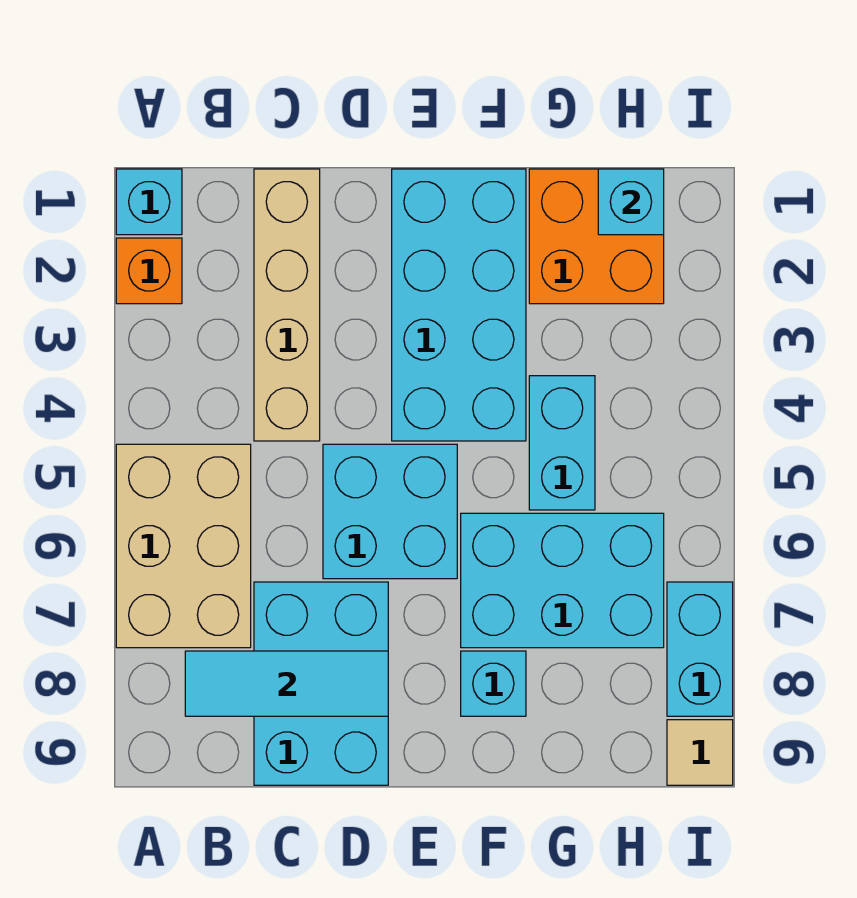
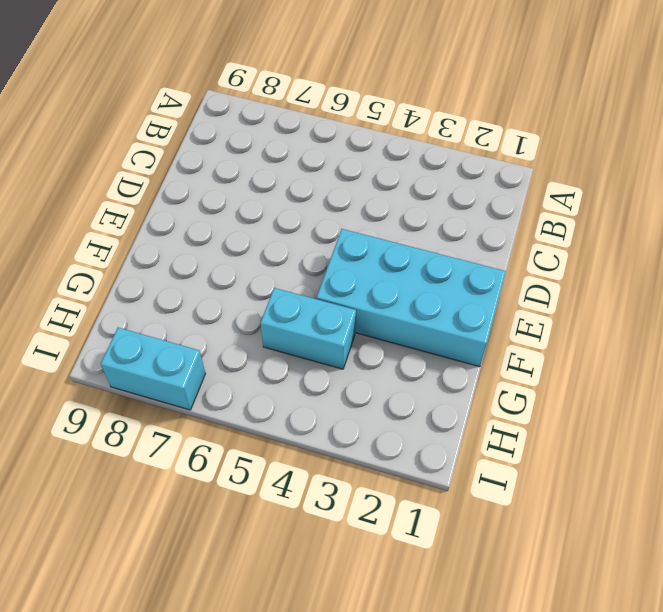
none -> cyan brick A1 level 1
none -> orange brick A2 level 1
none -> tan brick A5:B7 level 1

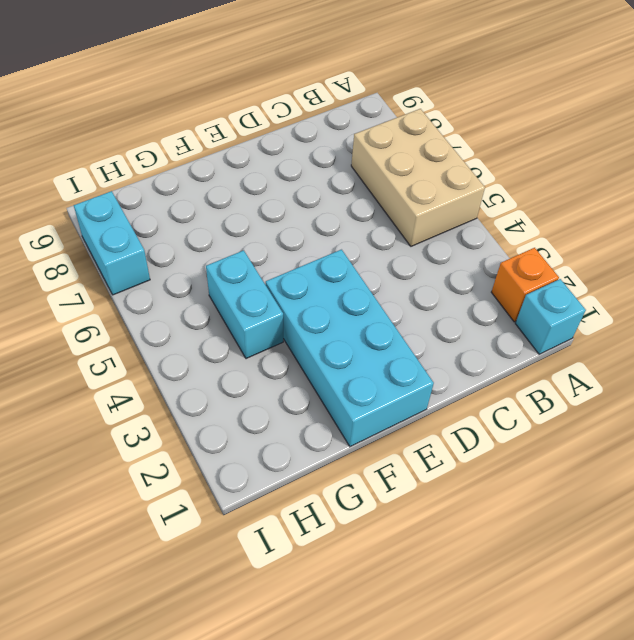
none -> tan brick C1:C4 level 1
none -> cyan brick C7:D9 level 1
none -> cyan brick D5:E6 level 1

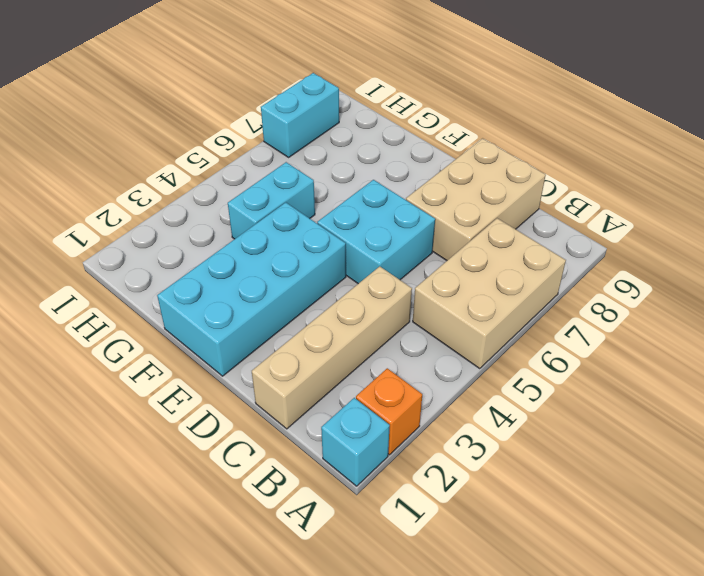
tan brick C7:D9 level 1 -> cyan brick C7:D9 level 1
none -> cyan brick F6:H7 level 1
none -> cyan brick F8 level 1
none -> orange brick G1:H2 level 1

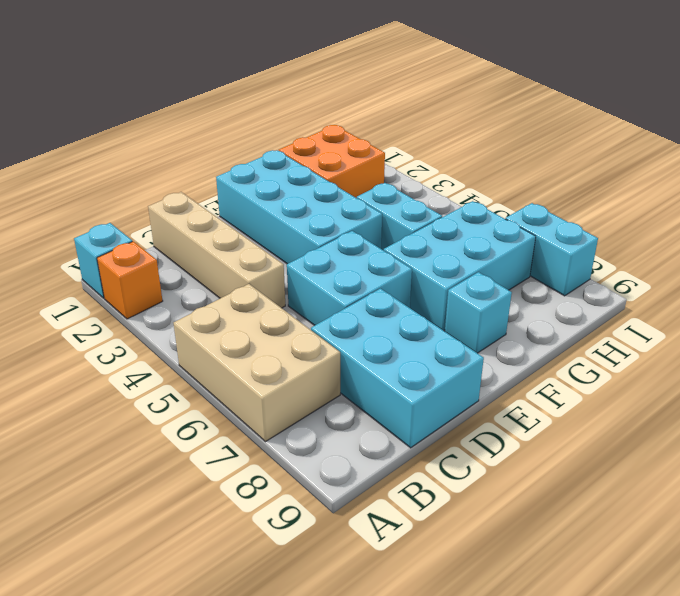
none -> tan tile I9 level 1
none -> cyan tile B8:D8 level 2
none -> cyan brick H1 level 2

